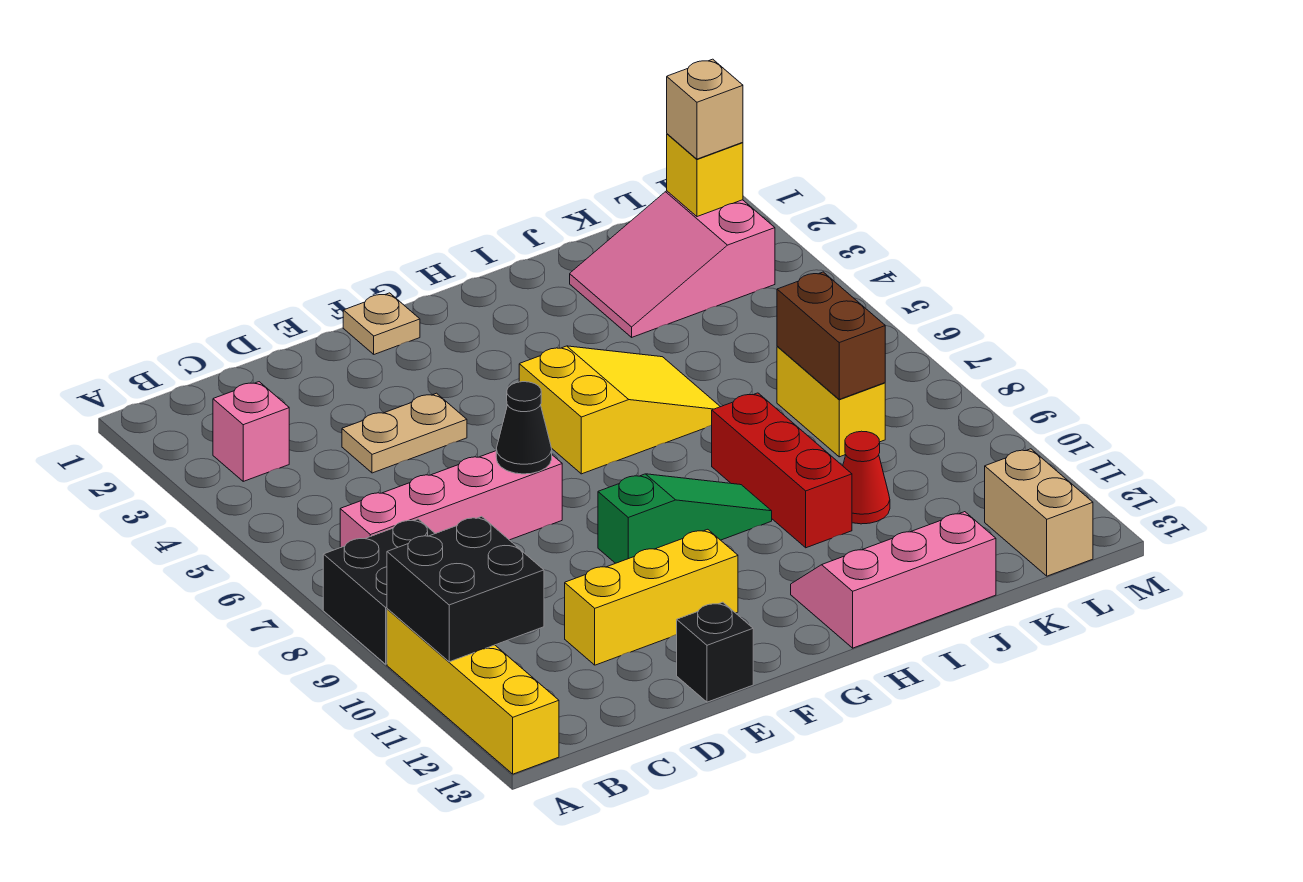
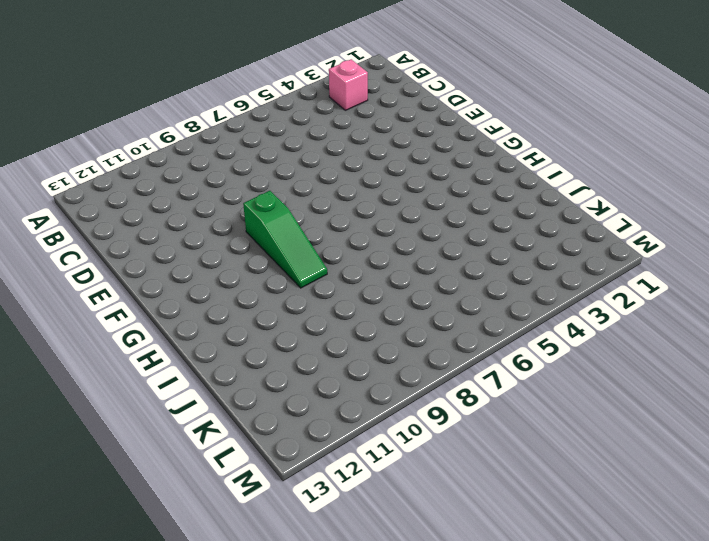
none -> black brick A8:B9 level 1
none -> yellow brick A10:A13 level 1
none -> pink brick B7:E7 level 1

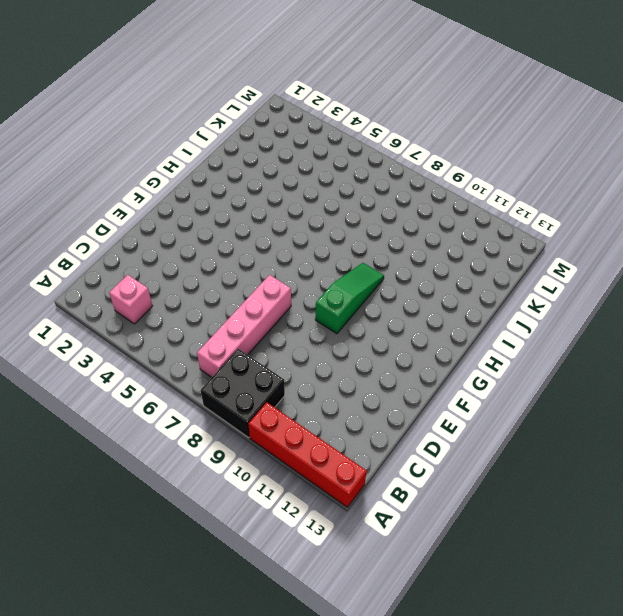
red brick A10:A13 level 1 -> yellow brick A10:A13 level 1
none -> tan plate D4:E4 level 1
none -> yellow brick D11:F11 level 1
none -> black brick E13 level 1

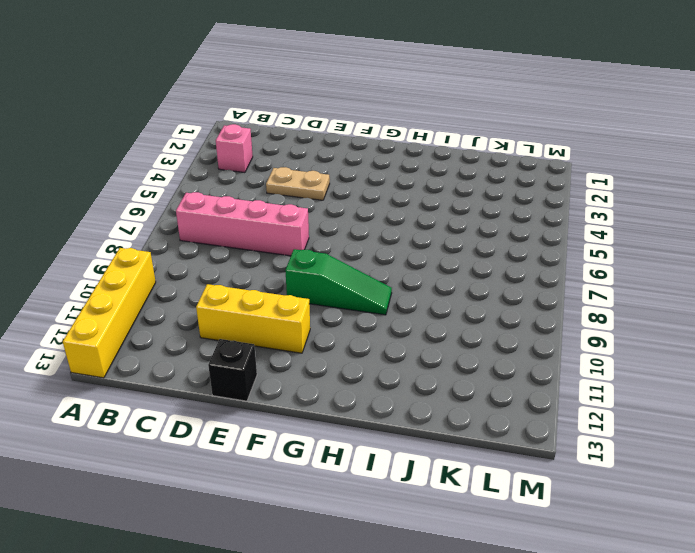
none -> black brick A8:B9 level 1
none -> tan plate F1 level 1
none -> yellow slope G5:I6 level 1 top G

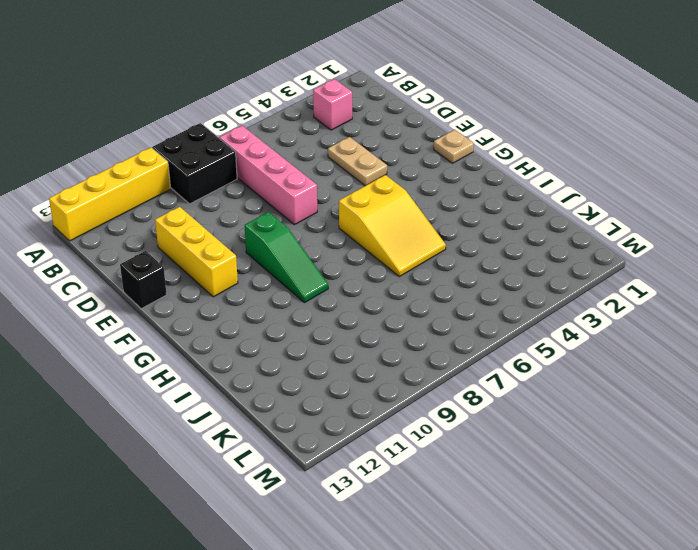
none -> pink slope H12:J13 level 1 top 13
none -> red brick I8:I10 level 1
none -> pink slope J2:L3 level 1 top L

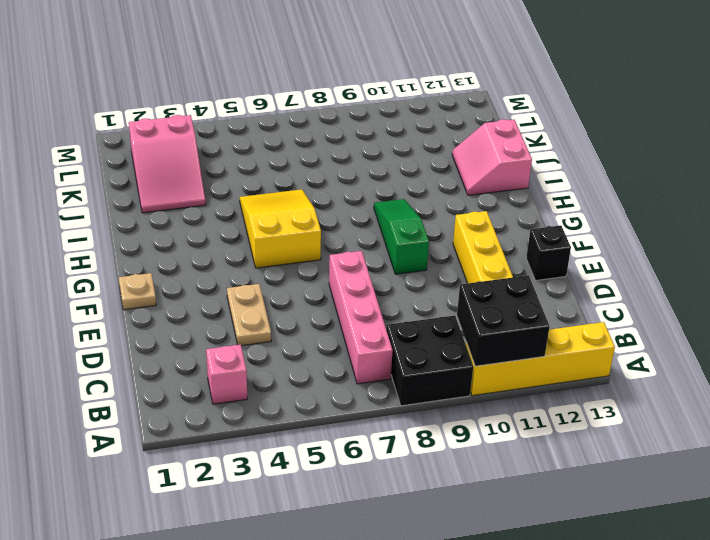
pink slope I12:J13 level 1 top 13 -> pink slope H12:J13 level 1 top 13
none -> red brick I8:I10 level 1
none -> red cone J10 level 1
none -> yellow brick K7:K8 level 1

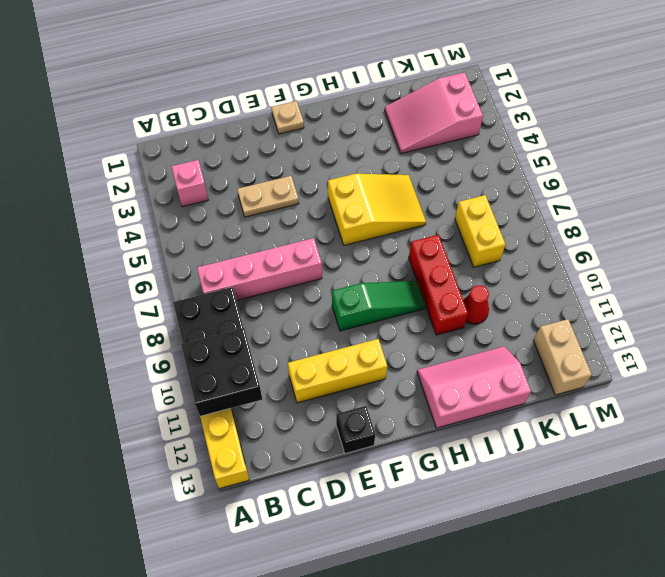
none -> black cone E7 level 2
none -> brown brick K7:K8 level 2
none -> yellow brick L2 level 2

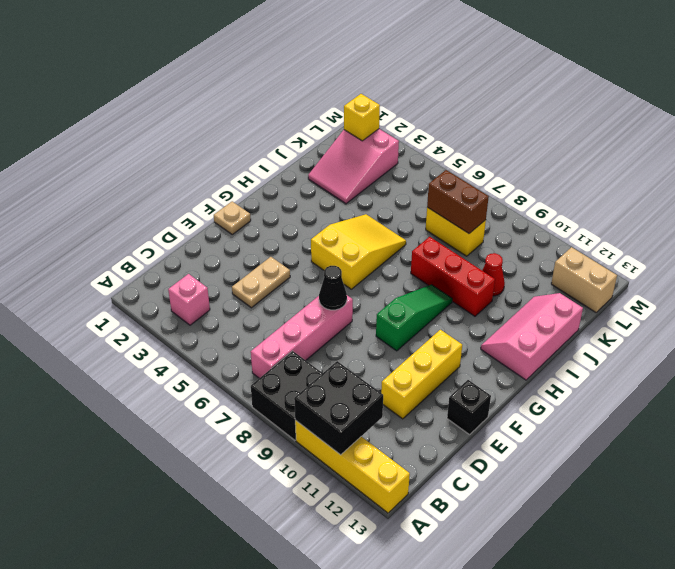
none -> tan brick L2 level 3

